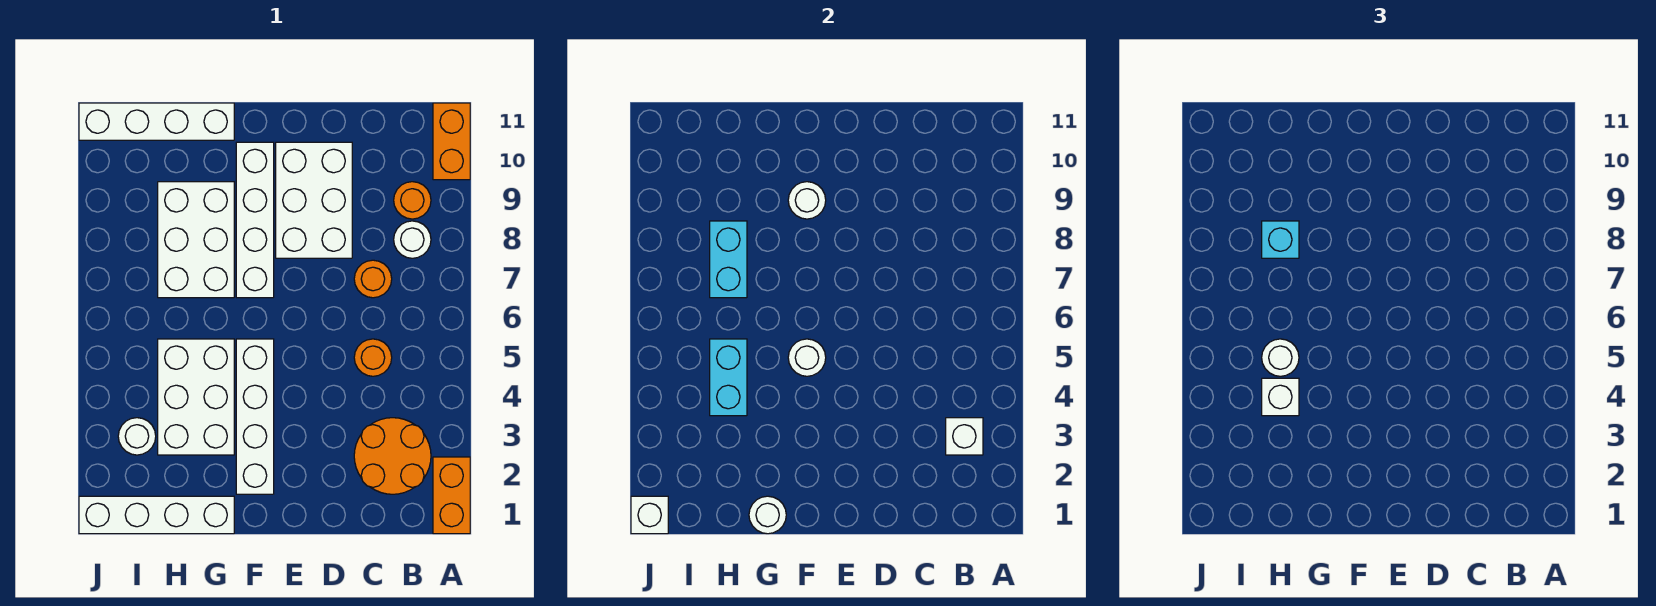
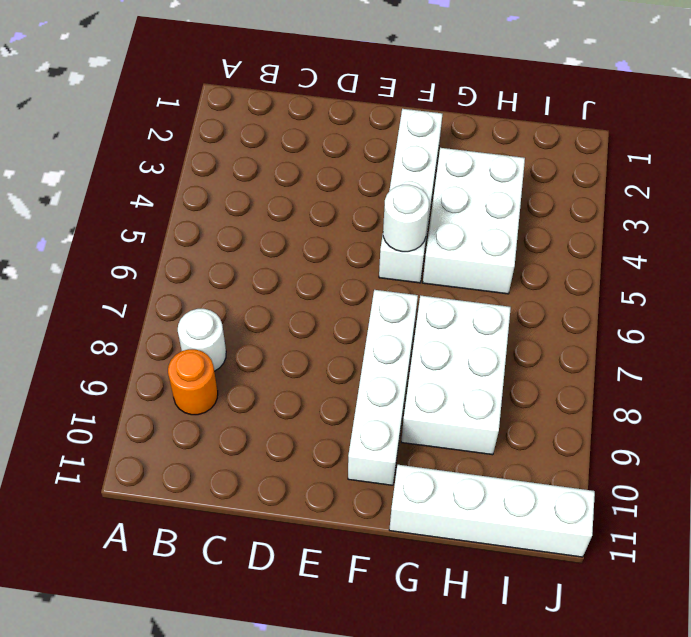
none -> orange brick A1:A2 level 1
none -> orange brick A10:A11 level 1
none -> orange round brick B2:C3 level 1

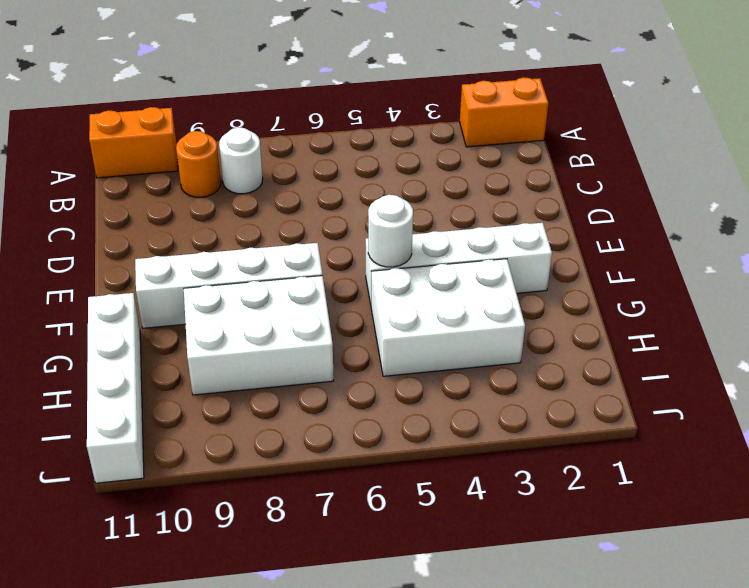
none -> orange round brick B2:C3 level 1
none -> orange round brick C5 level 1
none -> orange round brick C7 level 1

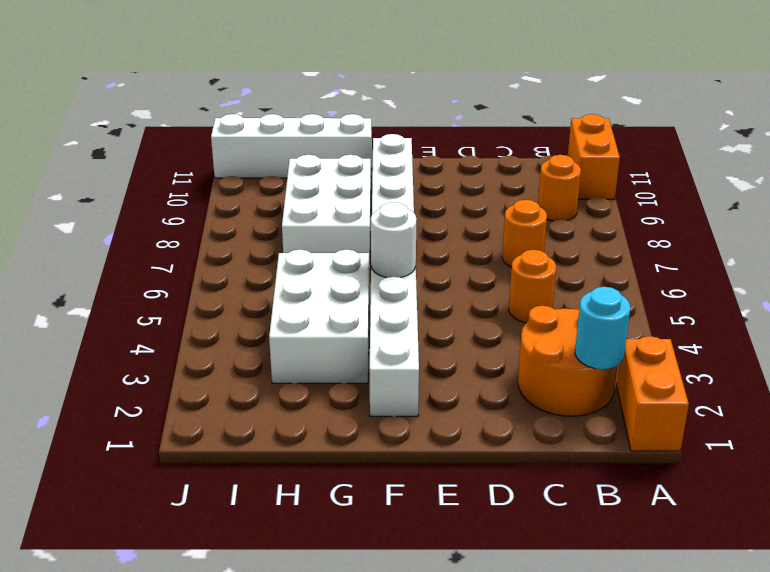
cyan round brick B2 level 2 -> none
none -> white round brick B8 level 1
none -> white brick D8:E10 level 1
none -> white brick G1:J1 level 1

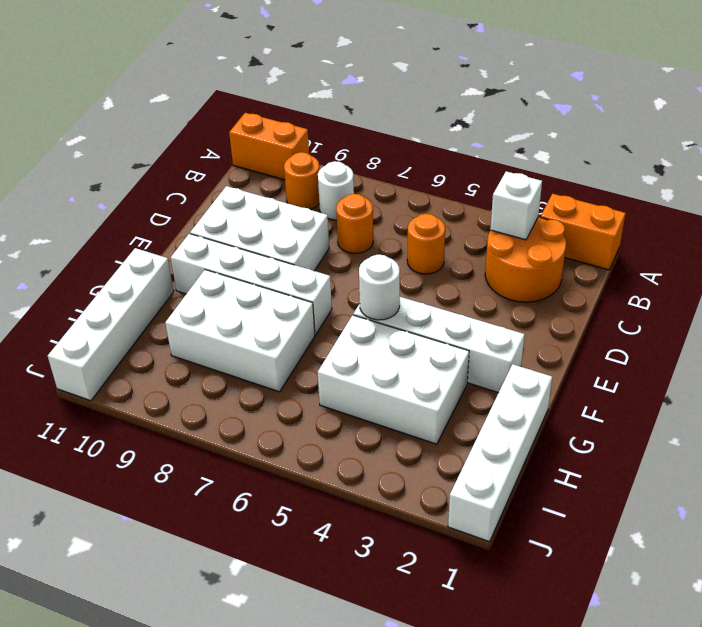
none -> white round brick I3 level 1
none -> white round brick F9 level 2
none -> white round brick G1 level 2

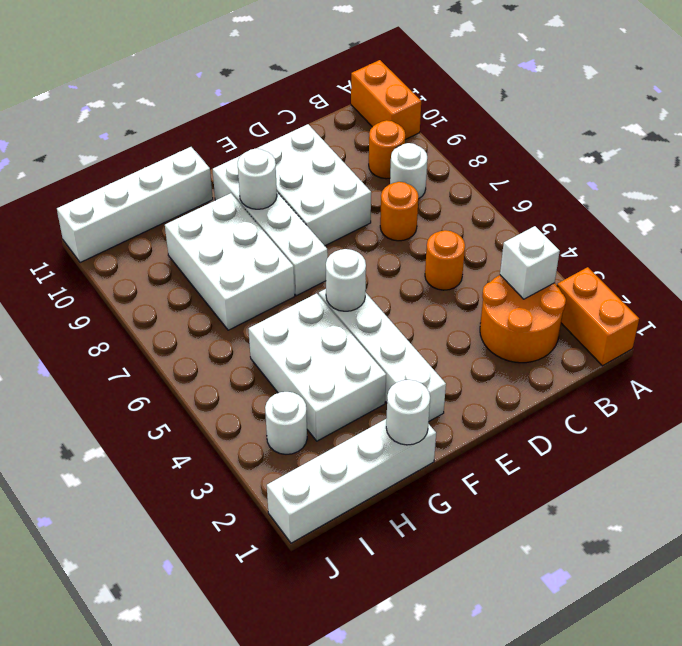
none -> cyan brick H4:H5 level 2
none -> cyan brick H7:H8 level 2
none -> white brick J1 level 2

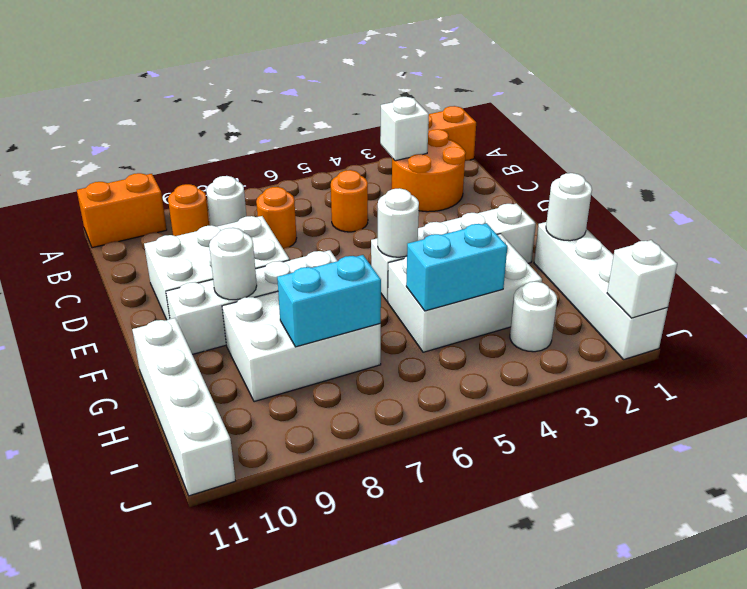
none -> white brick H4 level 3
none -> white round brick H5 level 3
none -> cyan brick H8 level 3

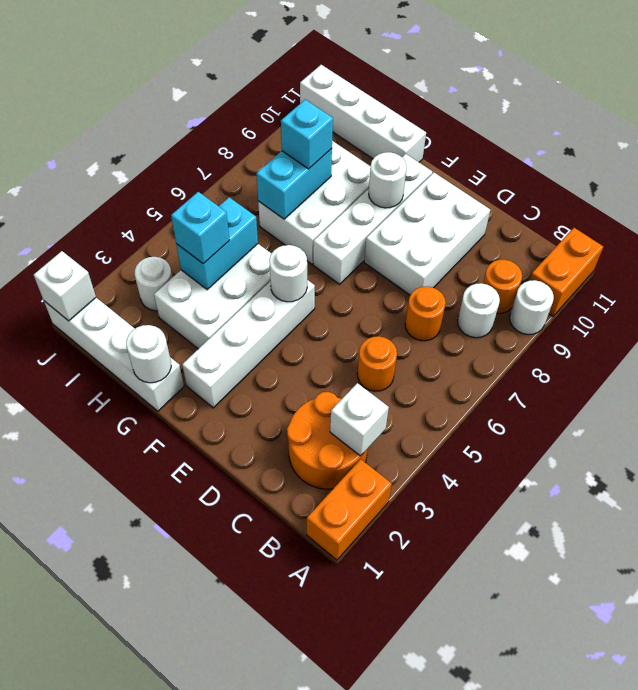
white round brick A9 level 1 -> white round brick H5 level 3
cyan brick H4 level 3 -> white brick H4 level 3

